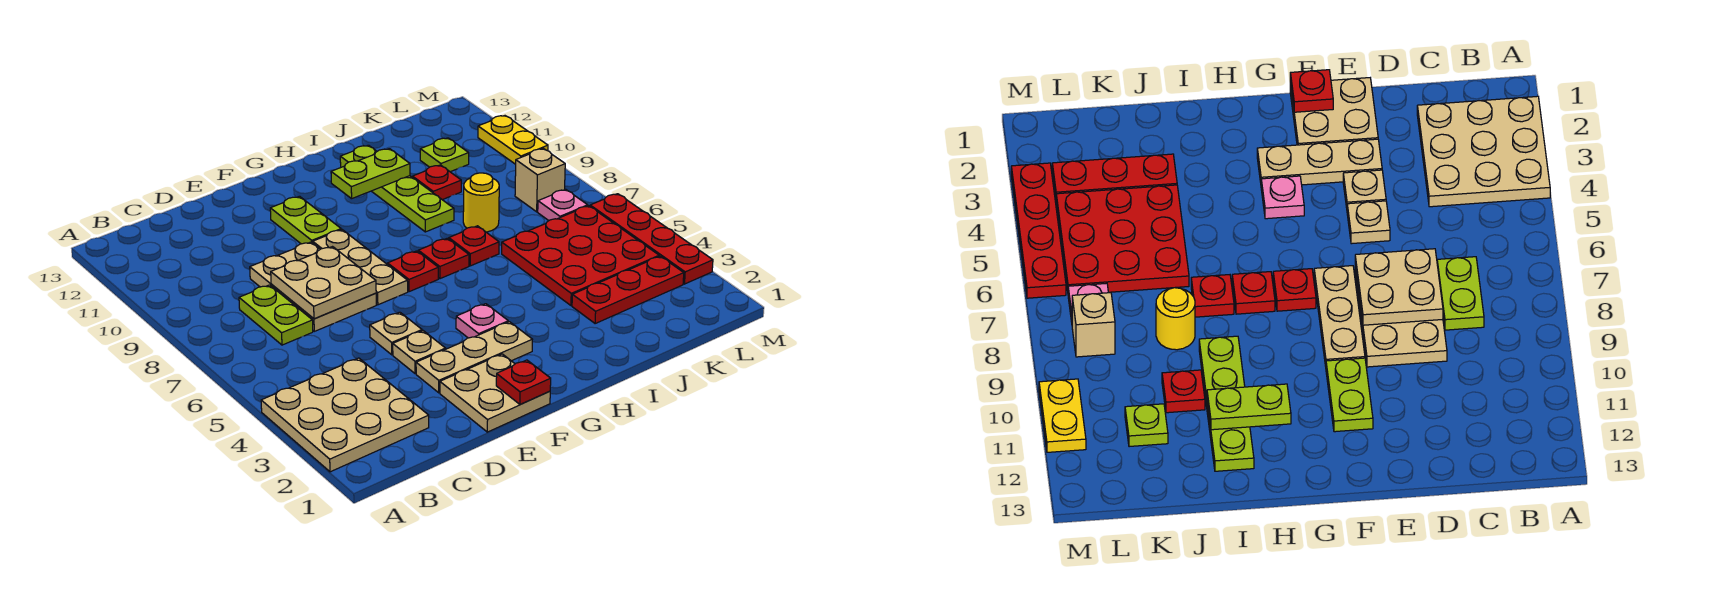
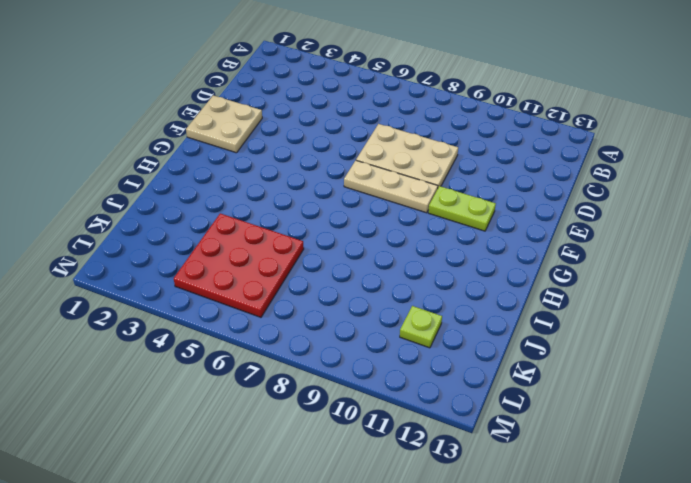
none -> tan plate A2:C4 level 1
none -> lime plate C7:C8 level 1
none -> tan plate E3:G3 level 1

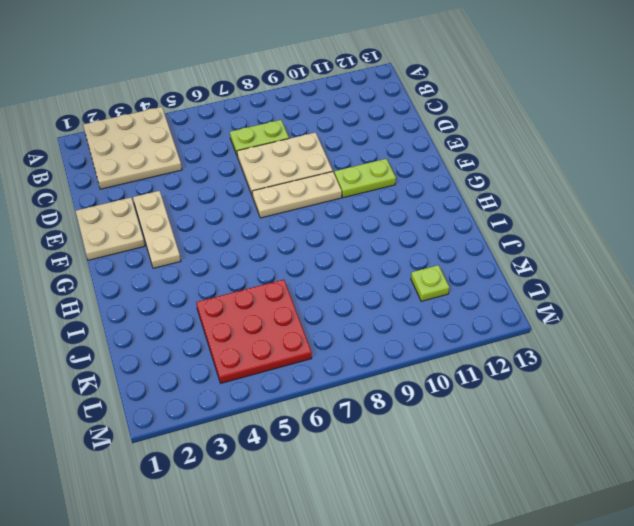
none -> tan plate E4 level 1
none -> tan plate E5 level 1
none -> pink plate G4 level 1

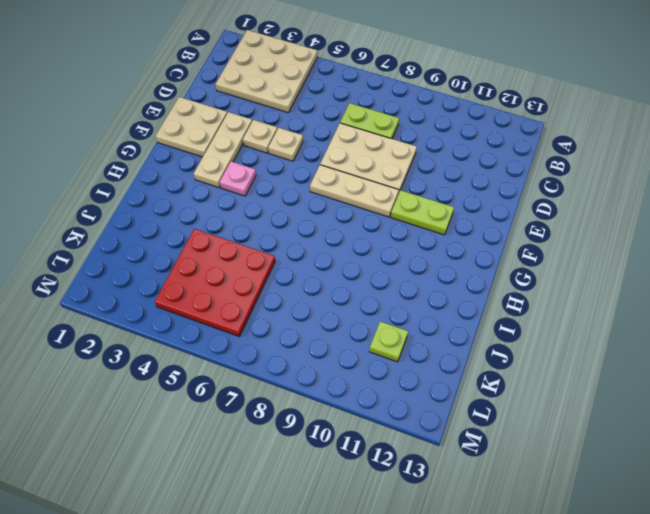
none -> red plate G7 level 1
none -> red plate H7 level 1
none -> red plate I7 level 1

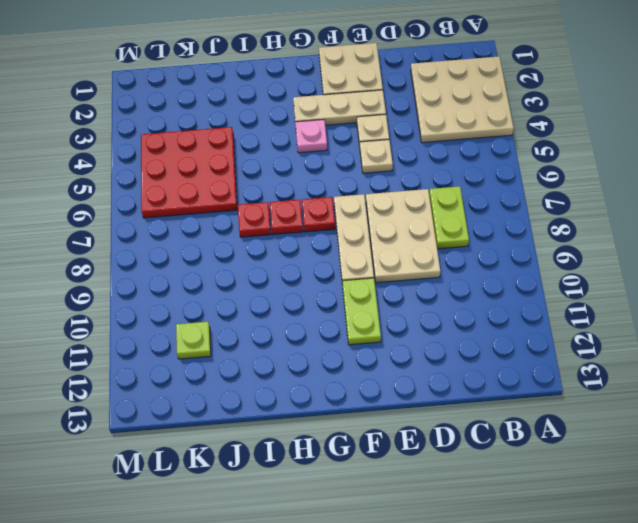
none -> lime plate I9:I12 level 1
none -> red plate J3:L3 level 1
none -> yellow round brick J8 level 1

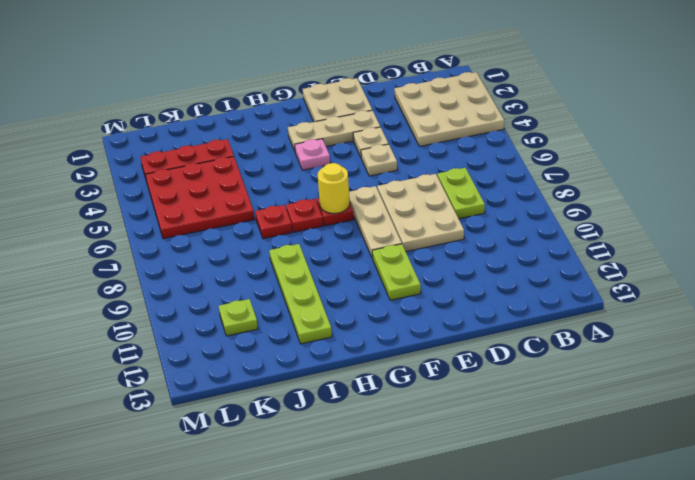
yellow round brick G7 level 2 -> yellow round brick J8 level 1
none -> red plate J10 level 1
none -> pink plate L7 level 1
none -> tan brick L8 level 1

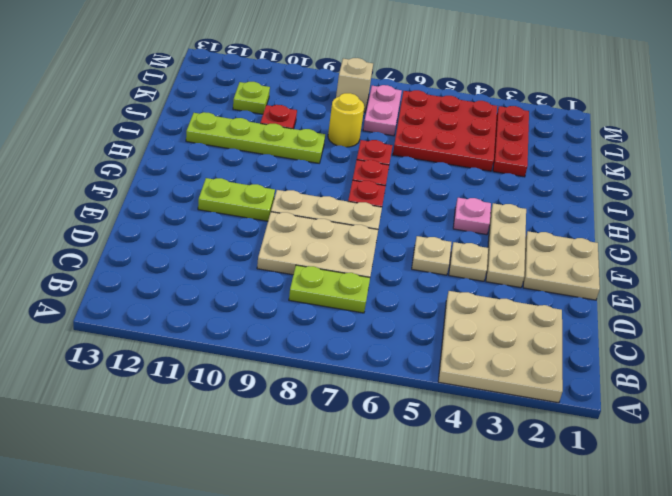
pink plate K7:L7 level 1 -> pink plate L7 level 1
none -> red plate M3:M6 level 1
none -> yellow plate M10:M11 level 1
none -> tan plate D7:E8 level 2

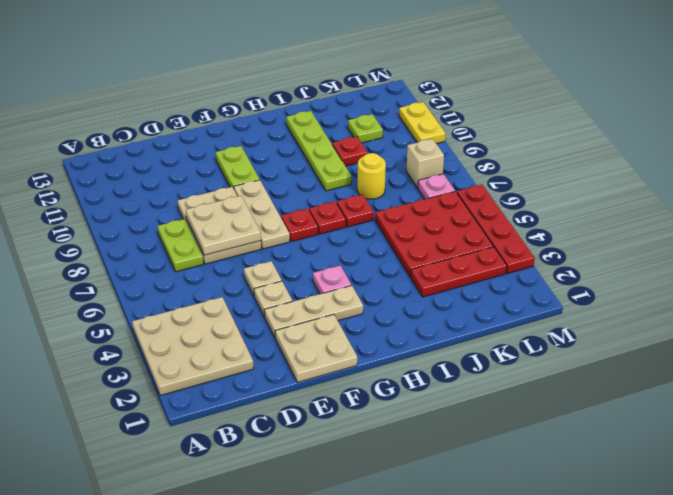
none -> red plate F1 level 2
none -> lime plate H11:I11 level 2

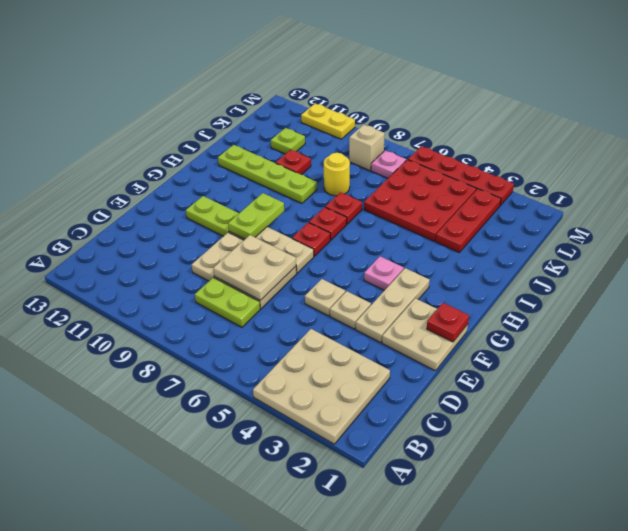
lime plate F9:G9 level 2 -> lime plate H11:I11 level 2

